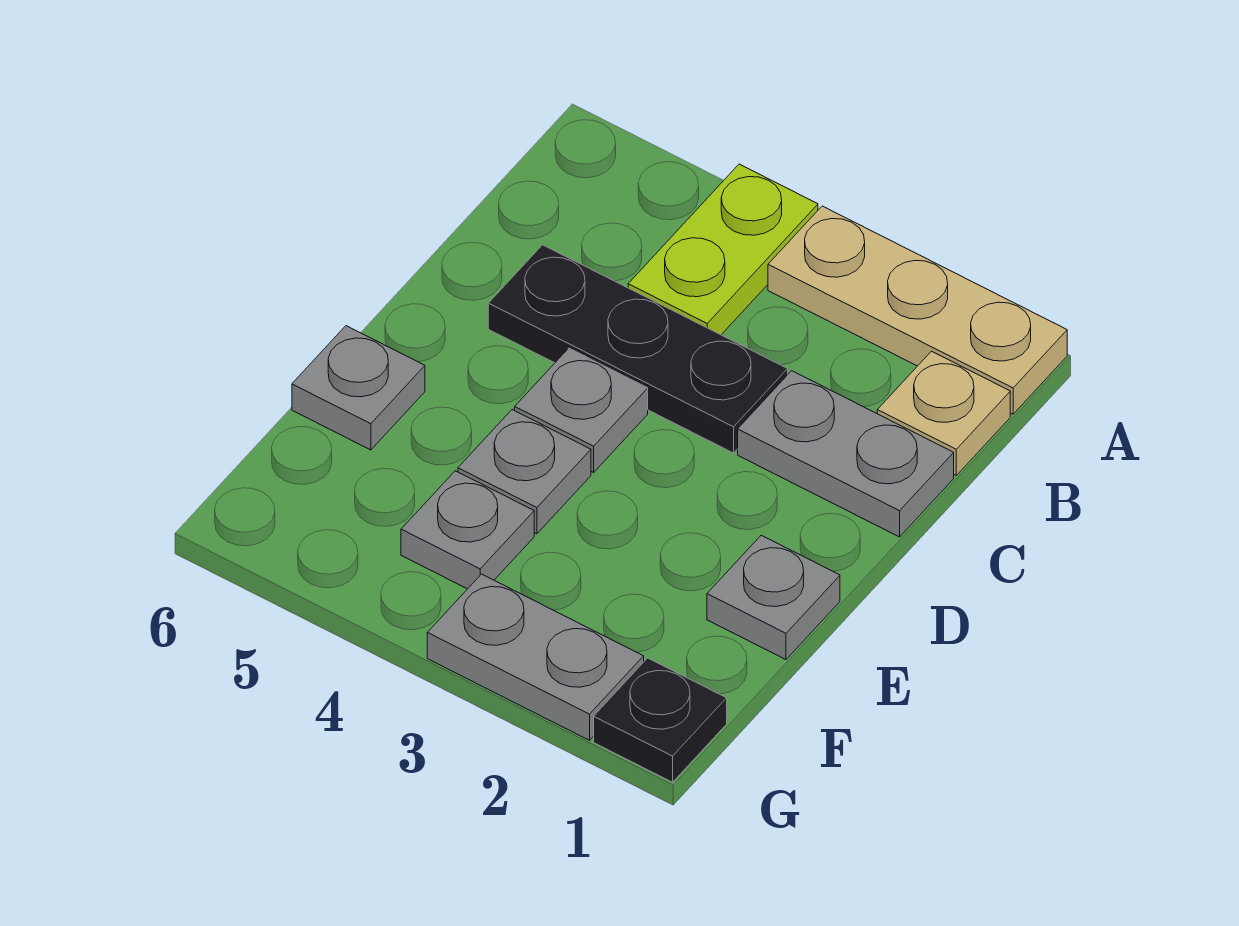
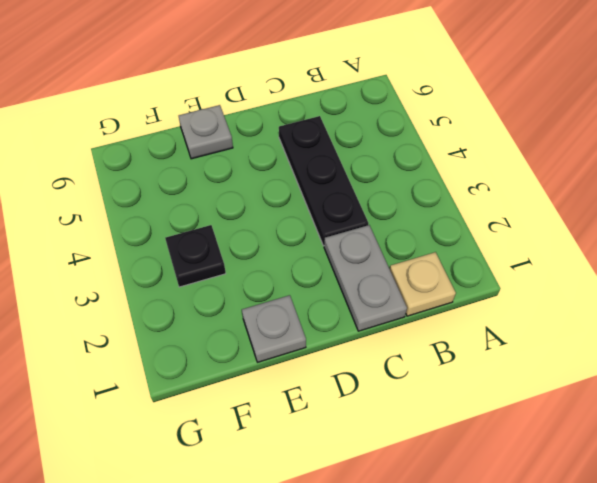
black plate F3 level 1 -> black plate G1 level 1
none -> tan plate A1:A3 level 1
none -> lime plate A4:B4 level 1
none -> grey plate D4 level 1

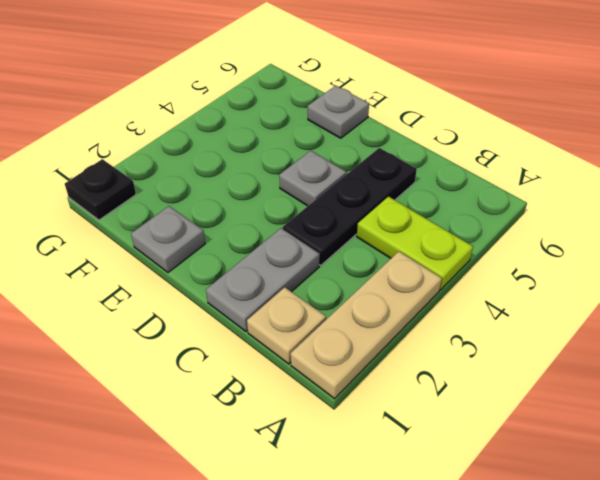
none -> grey plate E4 level 1
none -> grey plate F4 level 1
none -> grey plate G2:G3 level 1

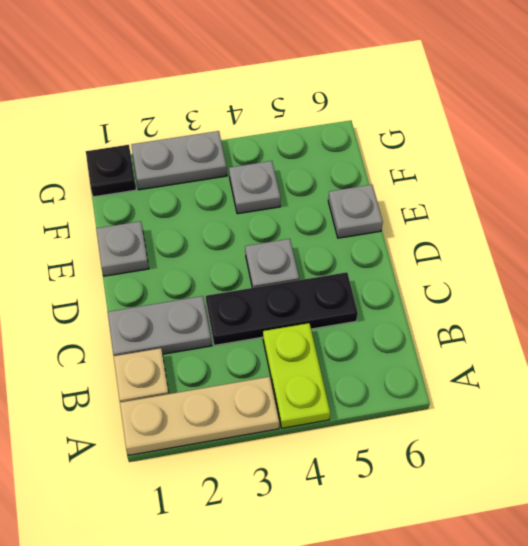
none -> grey plate E4 level 1

